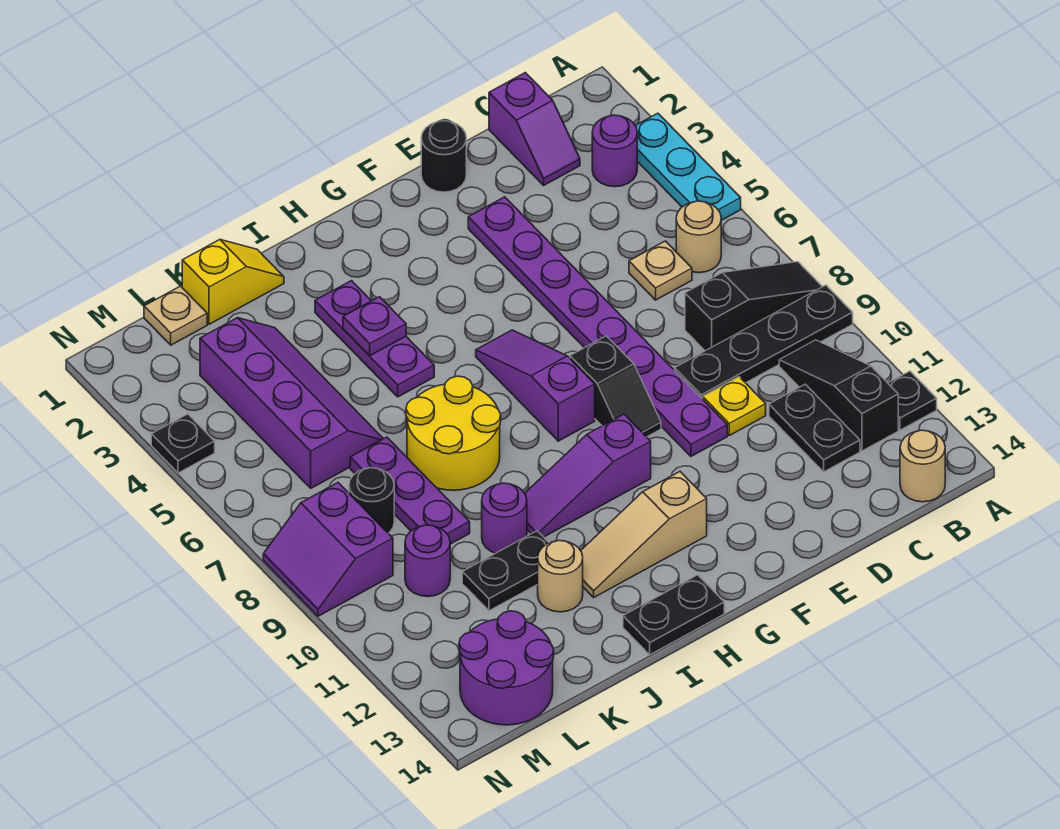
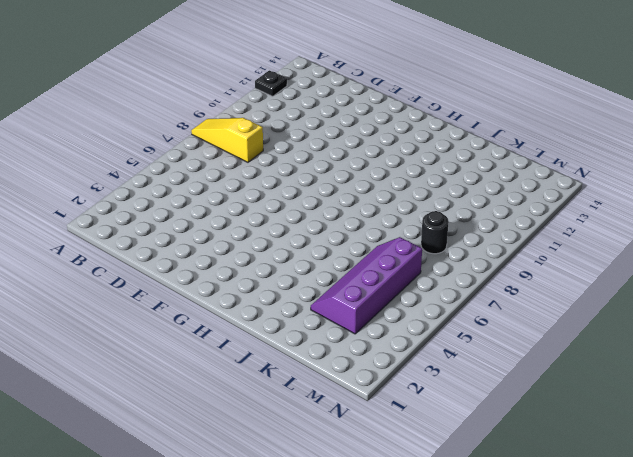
yellow slope A8:C8 level 1 top C -> black slope A8:C8 level 1 top C
none -> cyan plate A3:A5 level 1
none -> black plate A9:D9 level 1
none -> purple round brick B3 level 1
none -> tan round brick B6 level 1

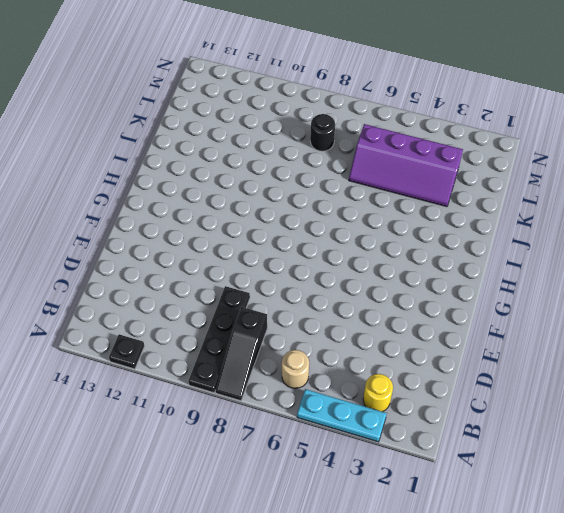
yellow round brick B3 level 1 -> purple round brick B3 level 1
none -> black slope B10:B12 level 1 top 12
none -> tan round brick B14 level 1
none -> purple slope C1:C2 level 1 top 1
none -> tan plate C6 level 1

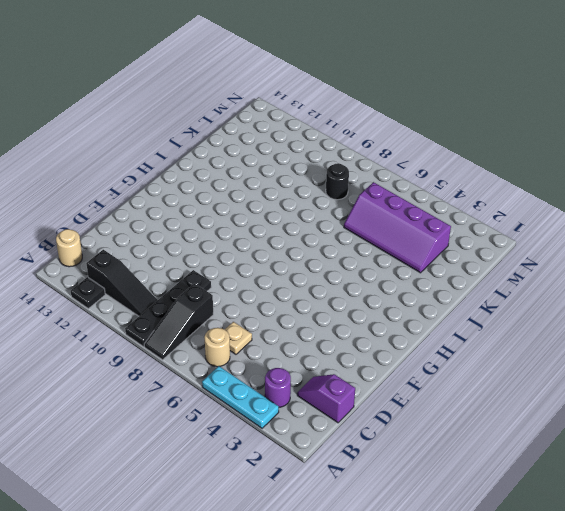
none -> black plate C11:C12 level 1
none -> yellow plate D10 level 1
none -> black round brick E1 level 1
none -> purple plate E3:E10 level 1

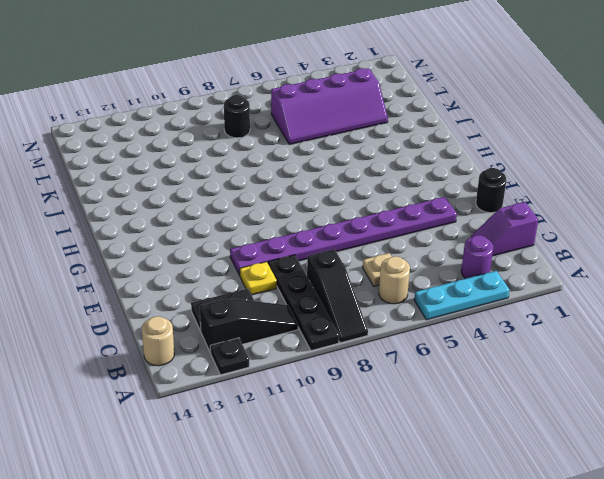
none -> black slope F8:F9 level 1 top 8
none -> purple slope G6:G8 level 1 top 8
none -> purple slope G10:I10 level 1 top G
none -> tan slope G12:I12 level 1 top G

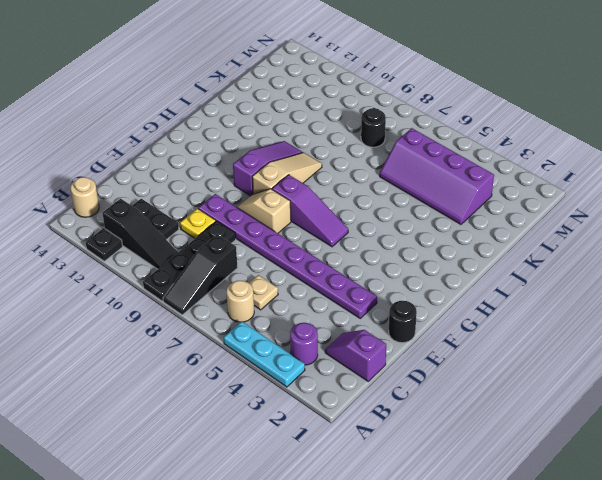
tan slope F8:F9 level 1 top 8 -> black slope F8:F9 level 1 top 8
tan slope G9:I9 level 1 top G -> tan slope G12:I12 level 1 top G
none -> black plate H14:I14 level 1
none -> purple plate I3:I5 level 1
none -> yellow round brick I7:J8 level 1
none -> yellow slope J1:K1 level 1 top K

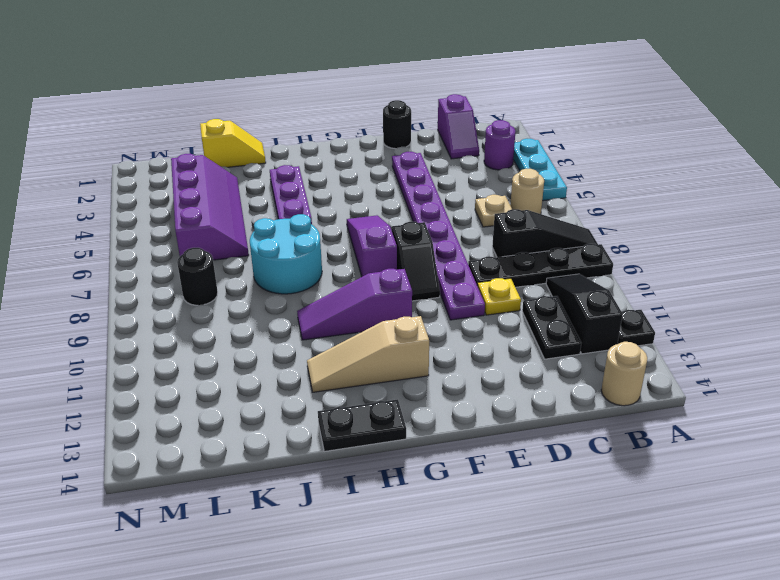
cyan round brick I7:J8 level 1 -> yellow round brick I7:J8 level 1
none -> purple round brick J10 level 1
none -> black plate J11:K11 level 1
none -> tan round brick J12 level 1
none -> purple plate K7:K9 level 1

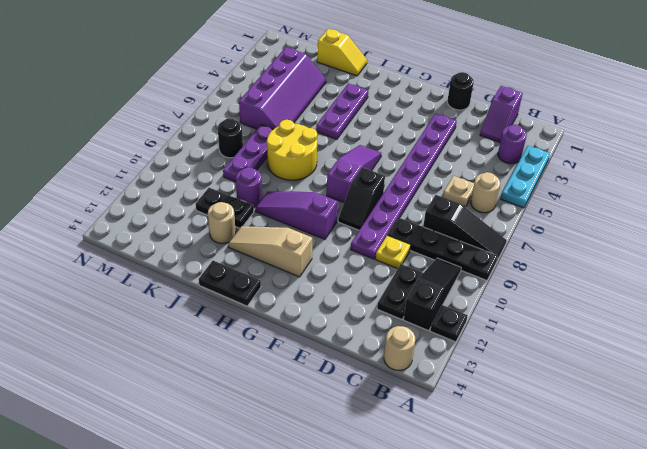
none -> tan plate L1 level 1
none -> purple round brick L10 level 1
none -> purple round brick L13:M14 level 1
none -> purple slope M8:N9 level 1 top M

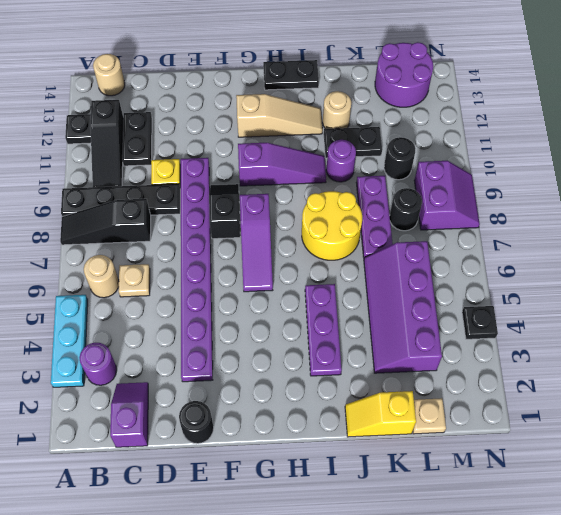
black round brick L10 level 1 -> purple round brick L10 level 1
none -> purple plate I4 level 2

